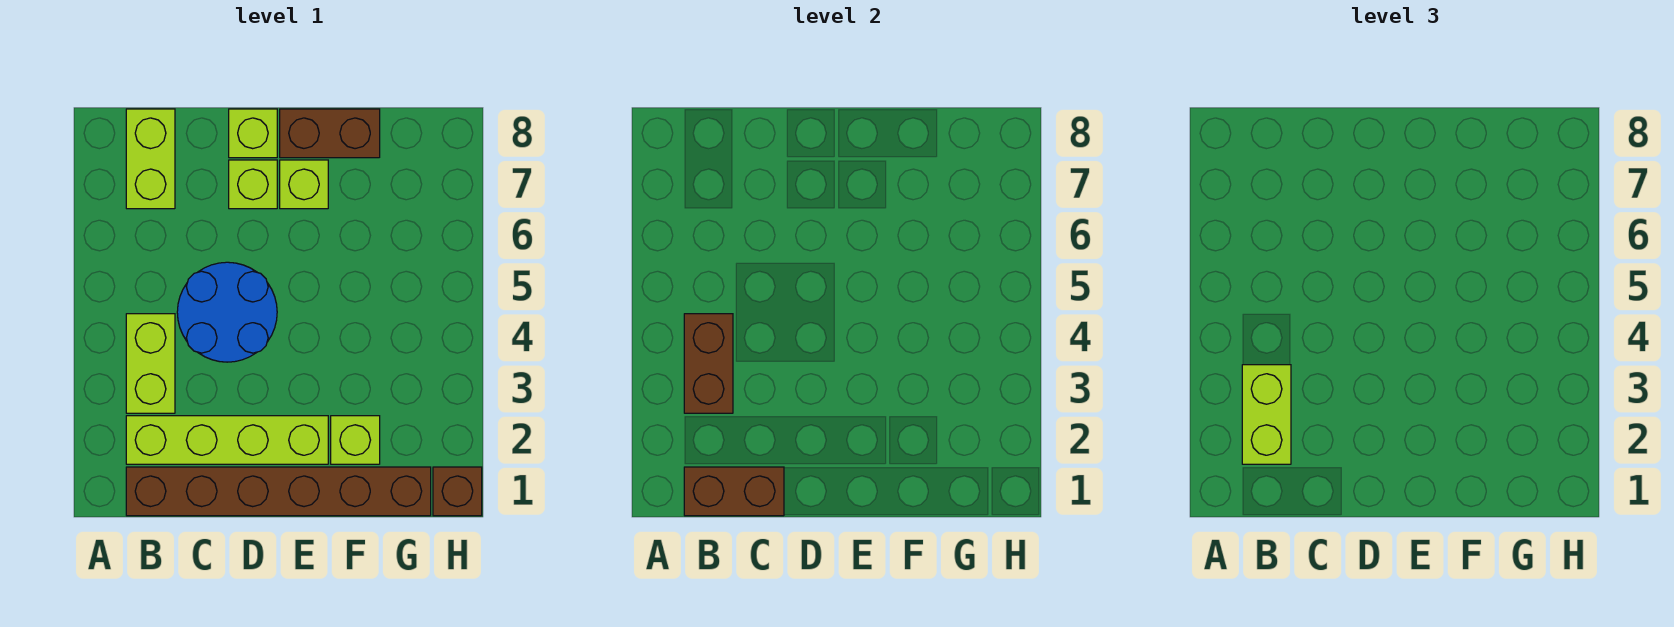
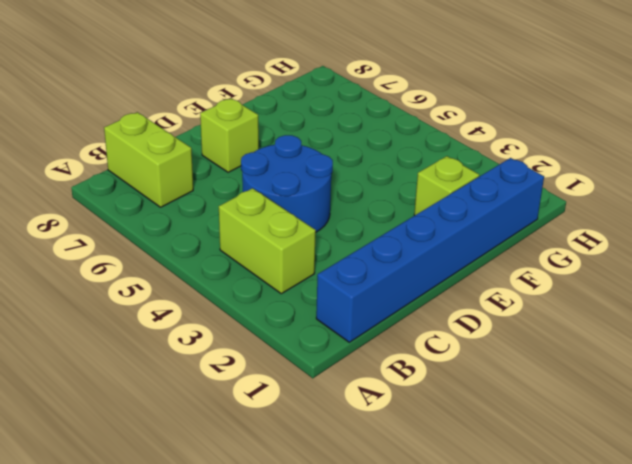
blue brick B1:G1 level 1 -> brown brick B1:G1 level 1
none -> lime brick B2:E2 level 1
none -> lime brick D8 level 1
none -> lime brick E7 level 1

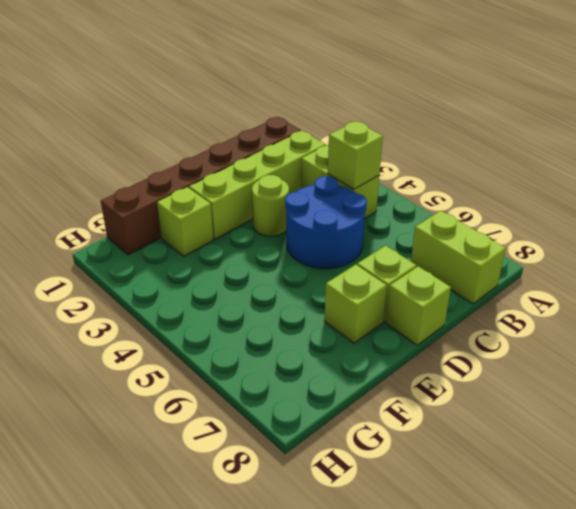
lime brick B4 level 2 -> brown brick B3:B4 level 2
lime round brick D3 level 1 -> none
none -> brown brick E8:F8 level 1
none -> brown brick H1 level 1
none -> brown brick B1:C1 level 2

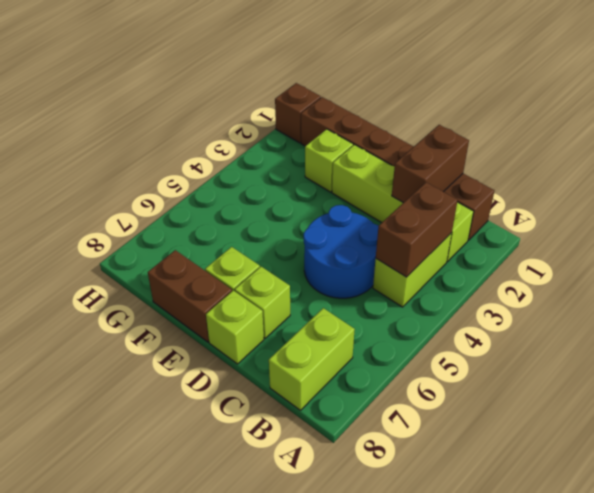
brown brick C1:C2 level 2 -> brown brick B1:C1 level 2
none -> lime brick B2:B3 level 3

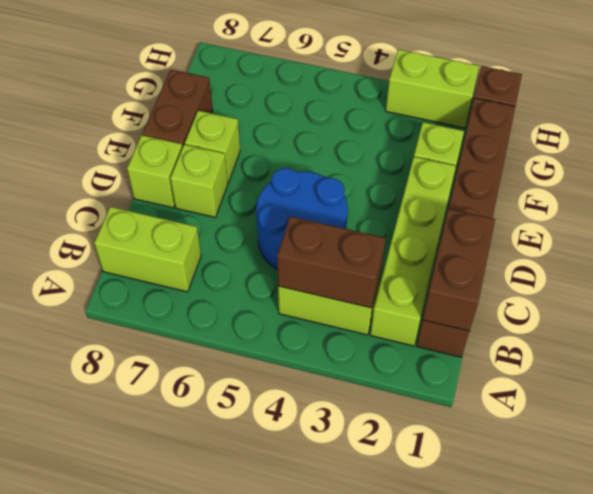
lime brick H2:H3 level 1 -> lime brick B2:B3 level 3

